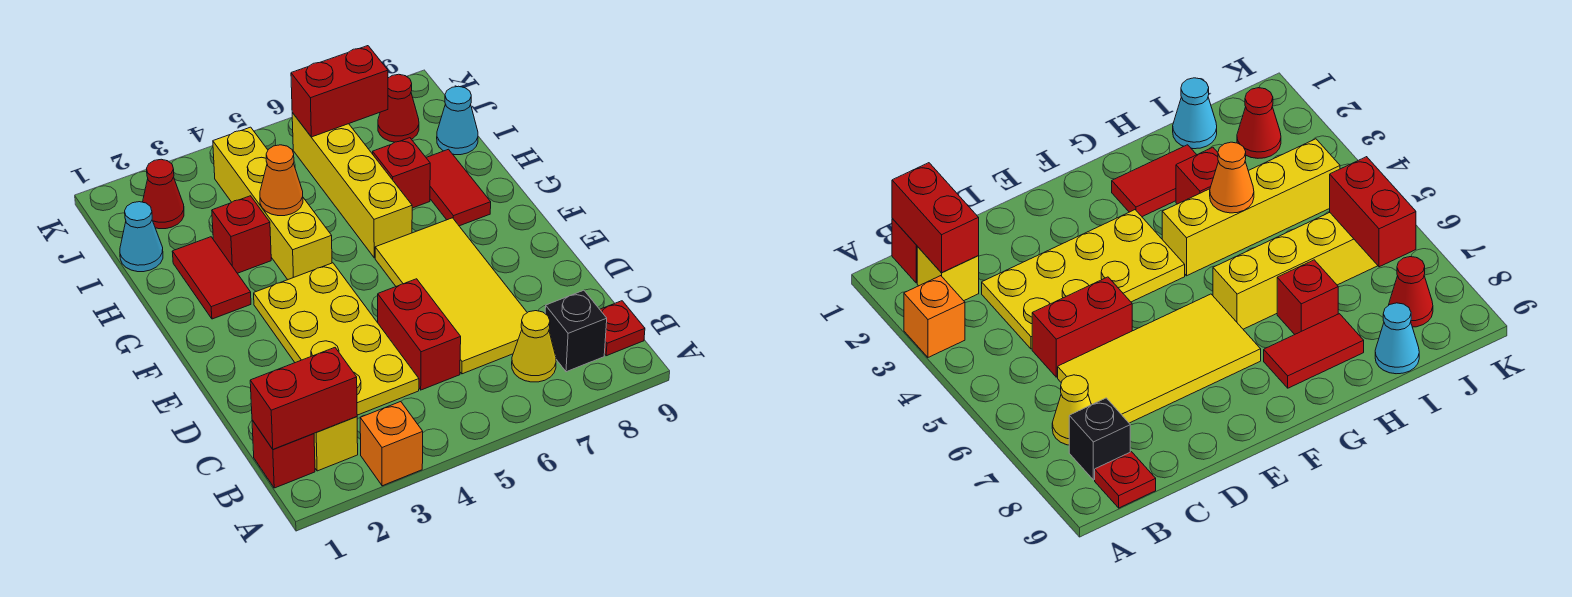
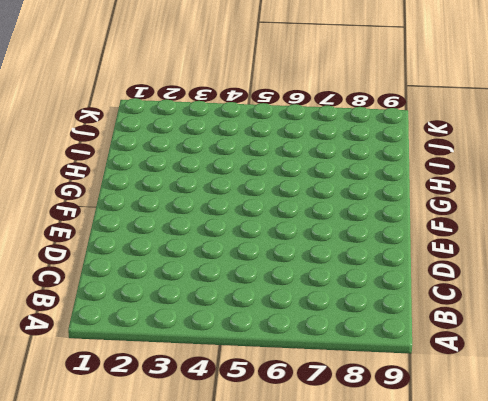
none -> orange brick A3 level 1
none -> red brick B1 level 1
none -> yellow brick B2 level 1

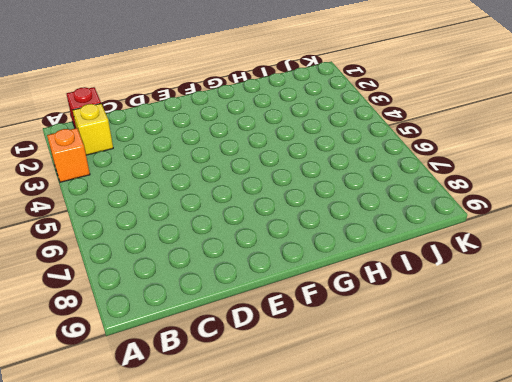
none -> yellow cone B7 level 1
none -> black brick B8 level 1
none -> red plate B9 level 1

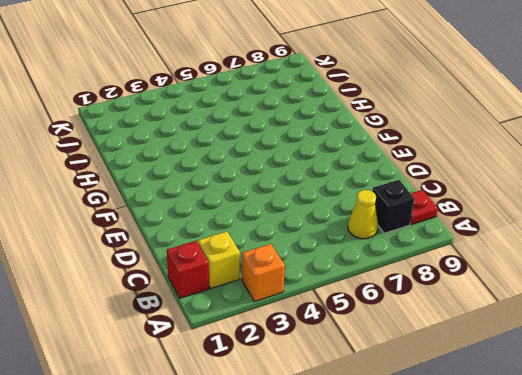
none -> yellow plate C3:F4 level 1
none -> red brick C5:D5 level 1
none -> yellow tile C6:F7 level 1

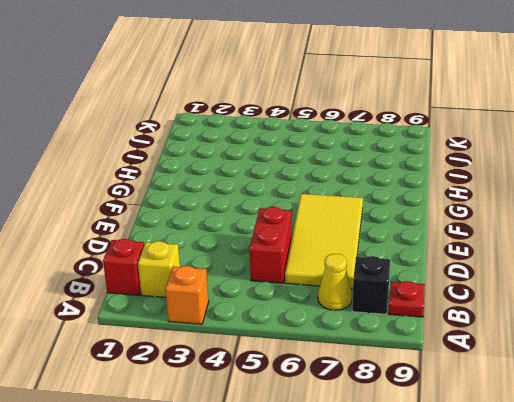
none -> yellow plate C3:F4 level 1
none -> red tile G2:H2 level 1
none -> yellow brick G4:J4 level 1

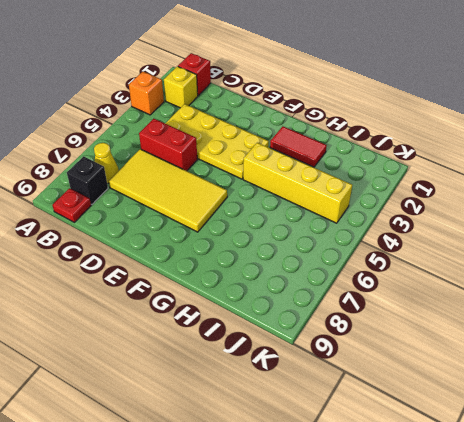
none -> yellow brick G6:J6 level 1
none -> red tile G8:H8 level 1
none -> red brick H3 level 1

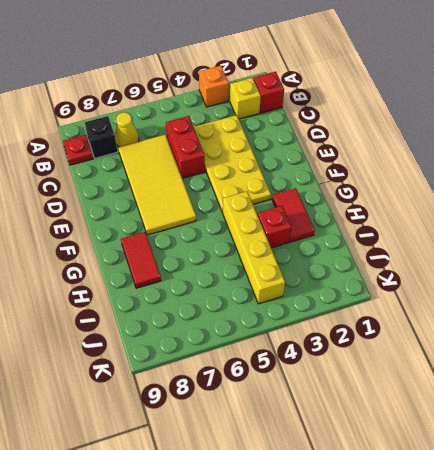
none -> yellow brick G6:J6 level 1
none -> red brick H7 level 1
none -> cyan cone I1 level 1

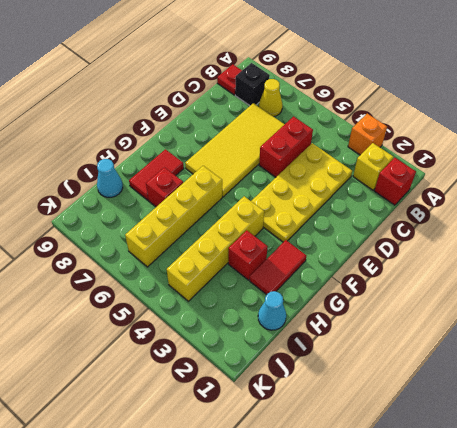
none -> red cone J2 level 1
none -> red cone J8 level 1
none -> red brick B1:B2 level 2

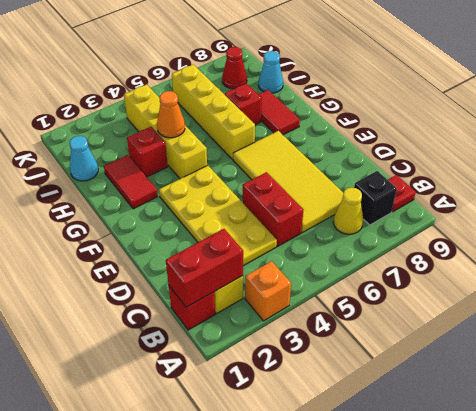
none -> red cone J2 level 1
none -> red brick J6:J7 level 2

